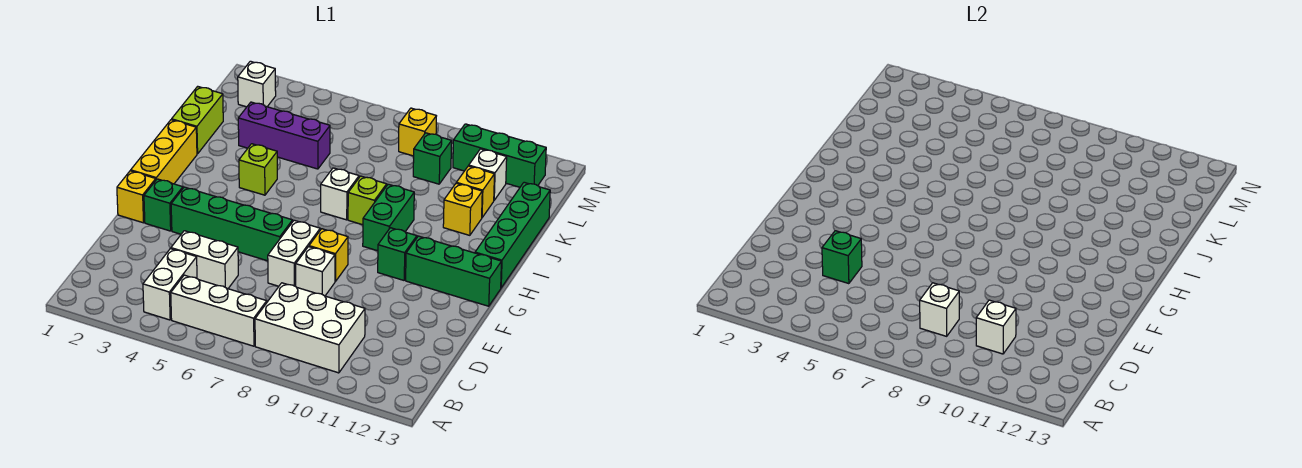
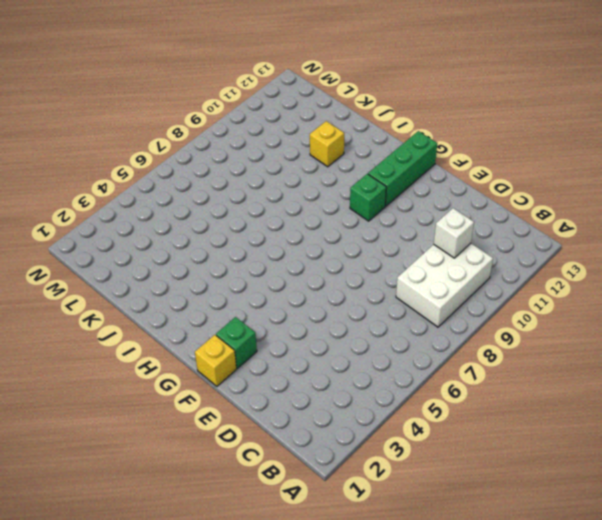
none -> white brick B4:C4 level 1
none -> white brick B5:B7 level 1
none -> white brick D4:D5 level 1
none -> white brick E7:F7 level 1

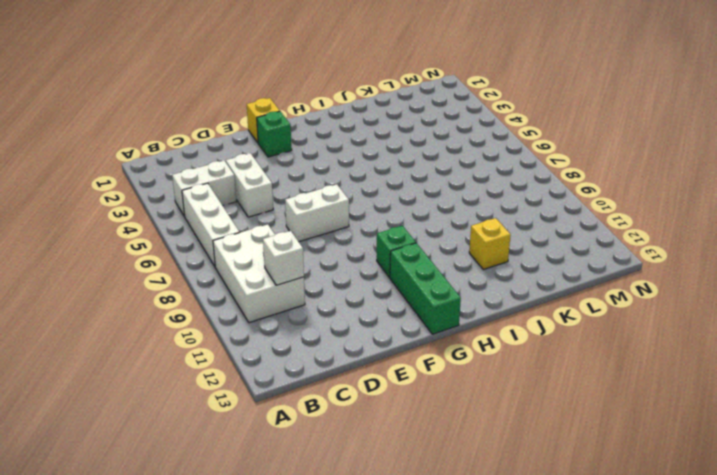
none -> white brick E8 level 1
none -> green brick F3:F6 level 1
none -> yellow brick F8 level 1
none -> yellow brick G1:I1 level 1

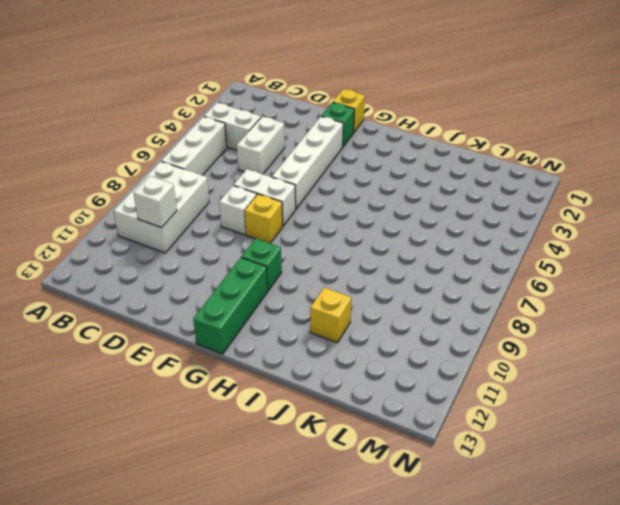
white brick F3:F6 level 1 -> green brick F3:F6 level 1
none -> yellow brick G1:I1 level 1
none -> green brick H9:I9 level 1
none -> green brick H13:K13 level 1
none -> lime brick I4 level 1

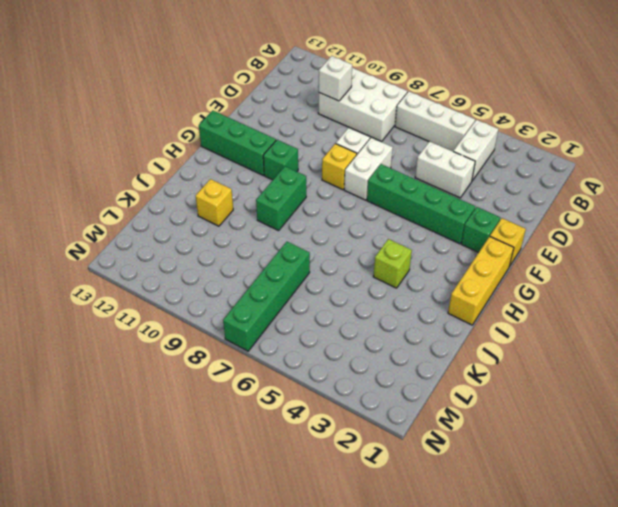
green brick K7:N7 level 1 -> green brick H13:K13 level 1
none -> white brick I7 level 1
none -> lime brick I8 level 1
none -> lime brick J1:K1 level 1
none -> purple brick K3:K5 level 1

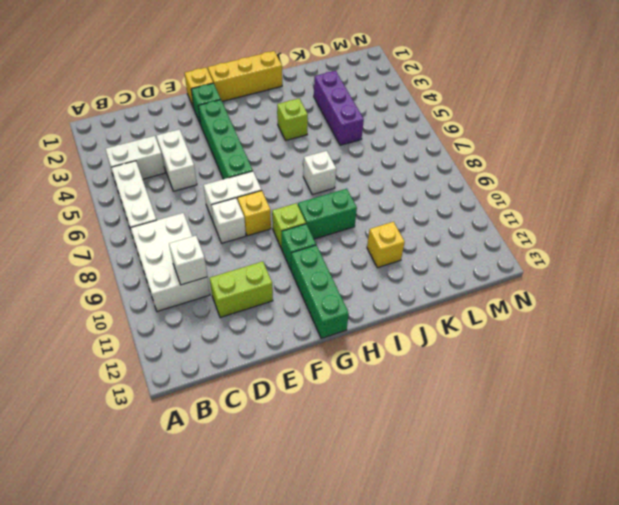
lime brick D11:E11 level 1 -> lime brick J1:K1 level 1
lime brick G9 level 1 -> lime brick I8 level 1
none -> green brick H13:K13 level 1
none -> yellow brick K11 level 1
none -> green brick L9 level 1
none -> white brick L11 level 1

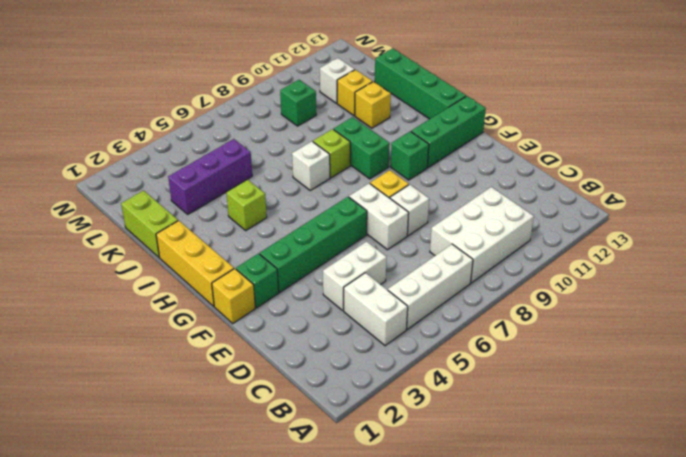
none -> white brick M2 level 1
none -> yellow brick M8 level 1
none -> green brick M10:M12 level 1
none -> white brick C8 level 2

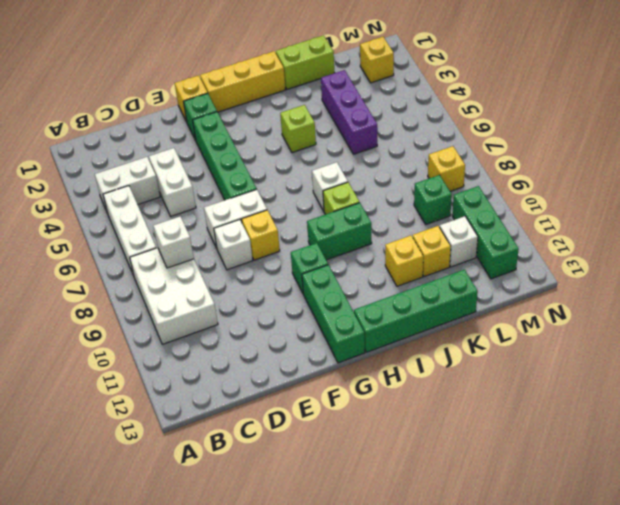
yellow brick M2 level 1 -> white brick M2 level 1
none -> white brick C10 level 2
none -> green brick D4 level 2

